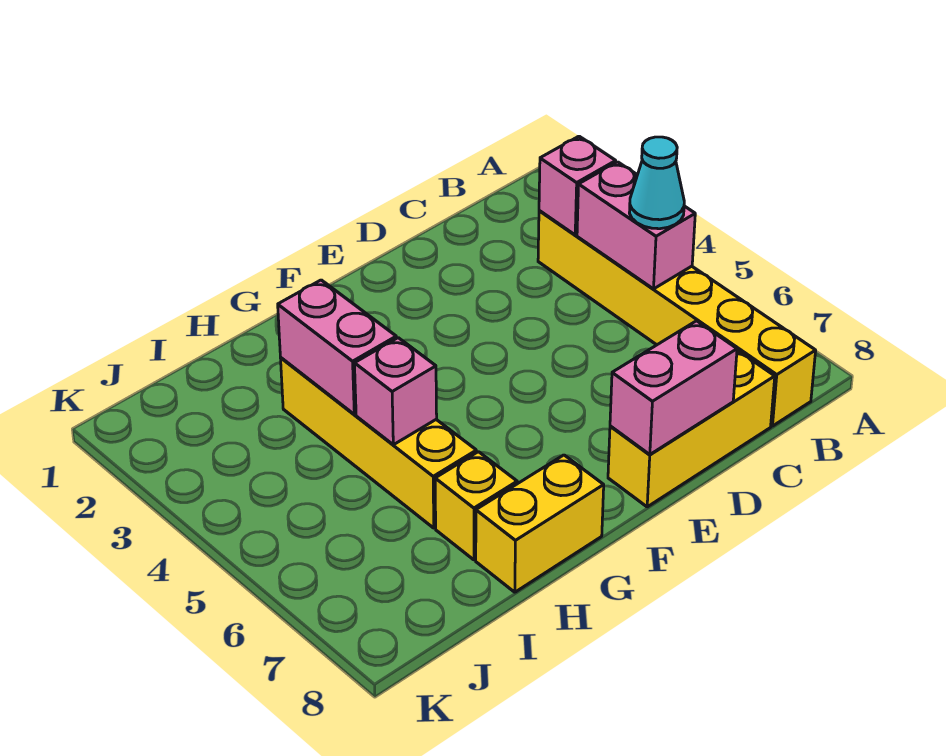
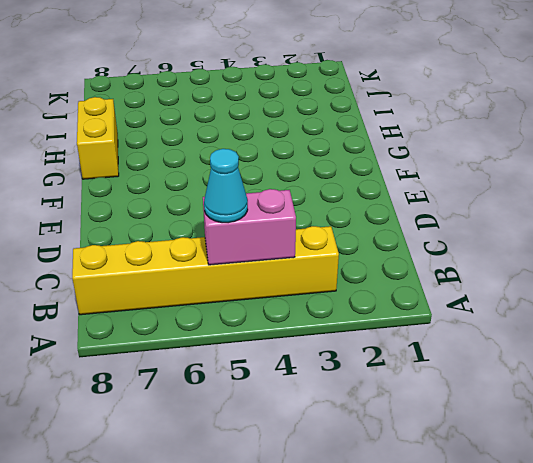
none -> yellow brick C8:E8 level 1
none -> yellow brick H3:H6 level 1

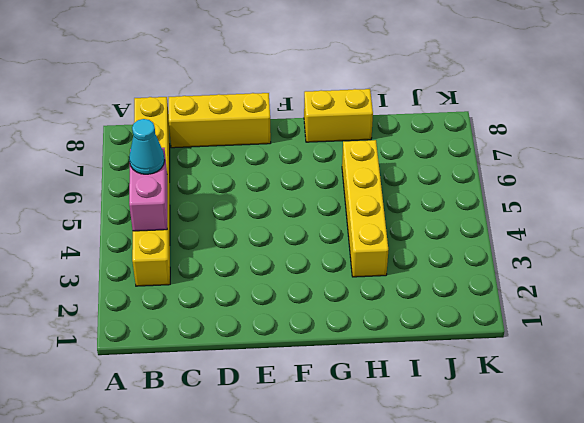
none -> yellow brick H7 level 1
none -> pink brick B3 level 2

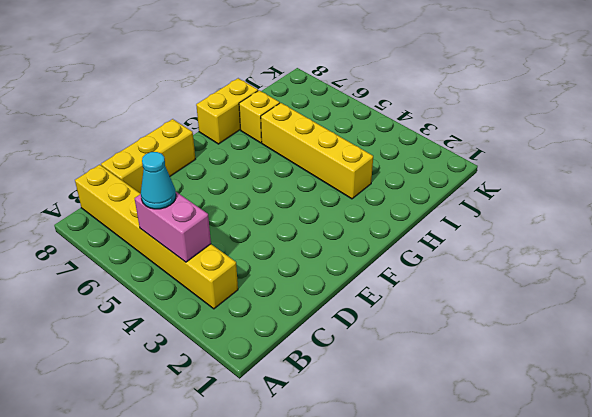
none -> pink brick B3 level 2
none -> pink brick D8:E8 level 2

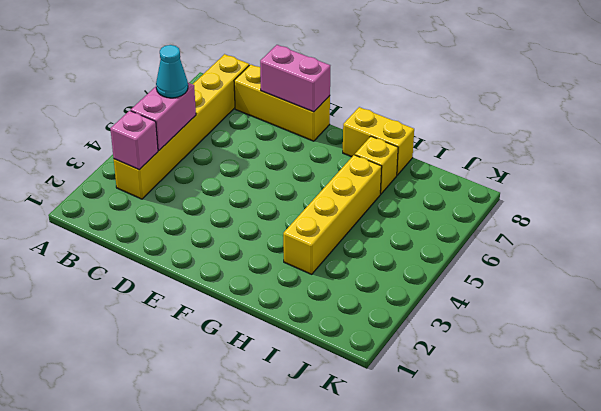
none -> pink brick H3:H4 level 2
none -> pink brick H5 level 2

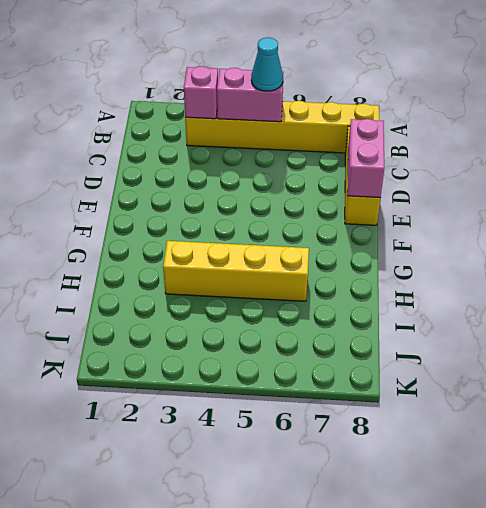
none -> yellow brick G8:H8 level 1
none -> yellow brick H7 level 1

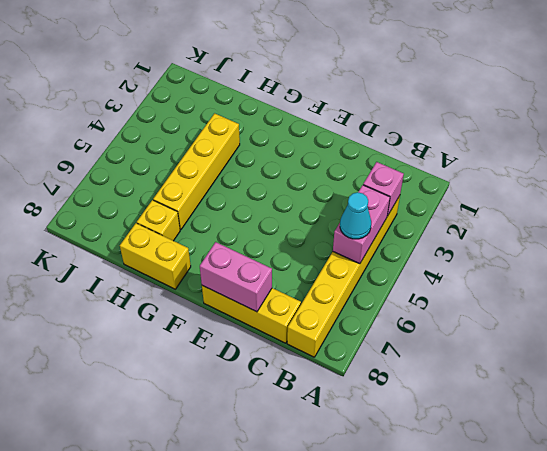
none -> pink brick H3:H4 level 2
none -> pink brick H5 level 2

